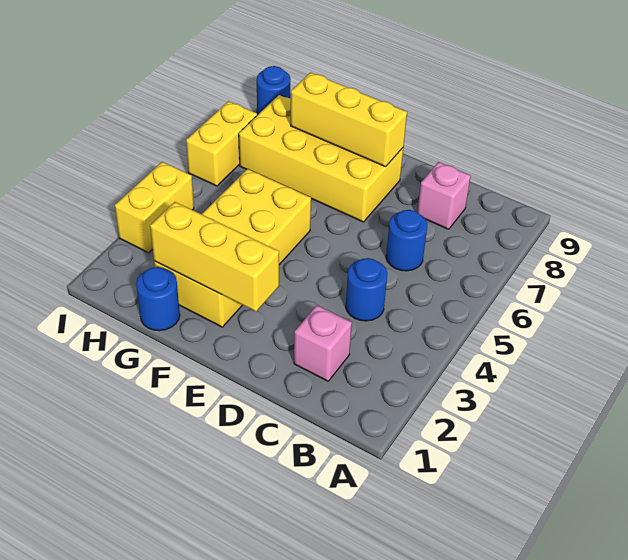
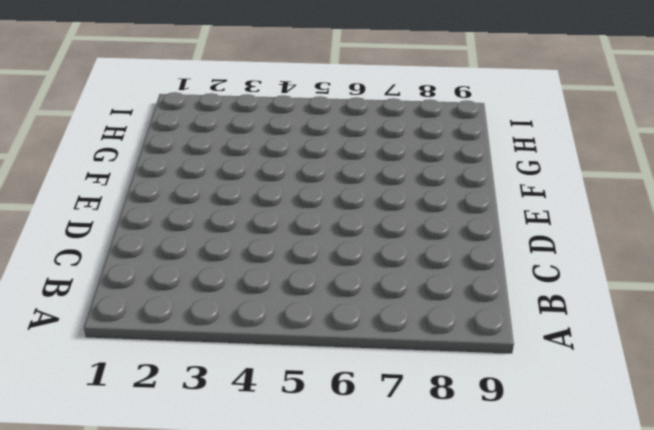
none -> pink brick C2 level 1
none -> blue round brick C4 level 1
none -> blue round brick C6 level 1

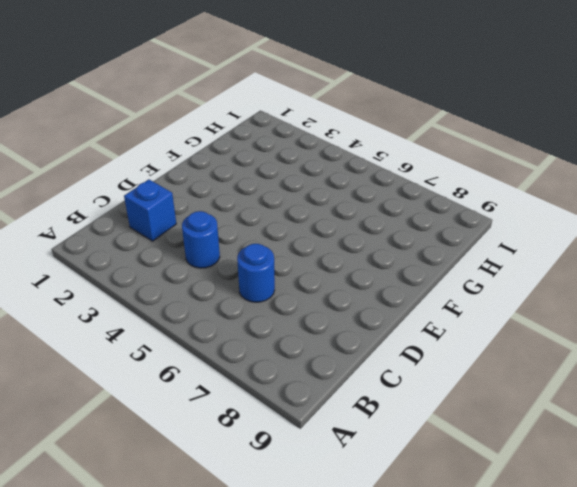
blue brick C2 level 1 -> pink brick C2 level 1
none -> pink brick C8 level 1
none -> yellow brick E7:H8 level 1
none -> yellow brick F2:G5 level 1

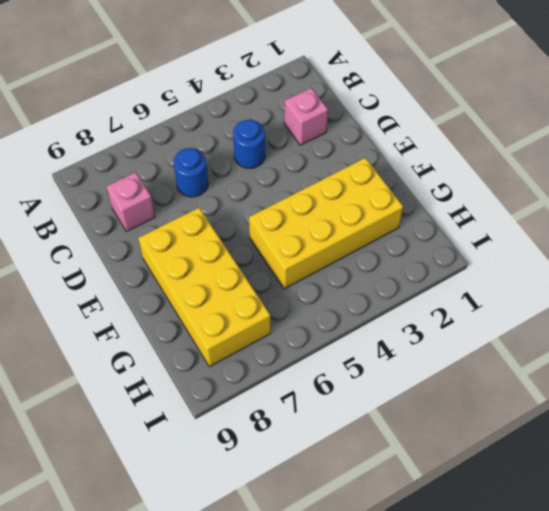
none -> blue round brick G1 level 1
none -> yellow brick I3:I4 level 1
none -> yellow brick I6:I7 level 1

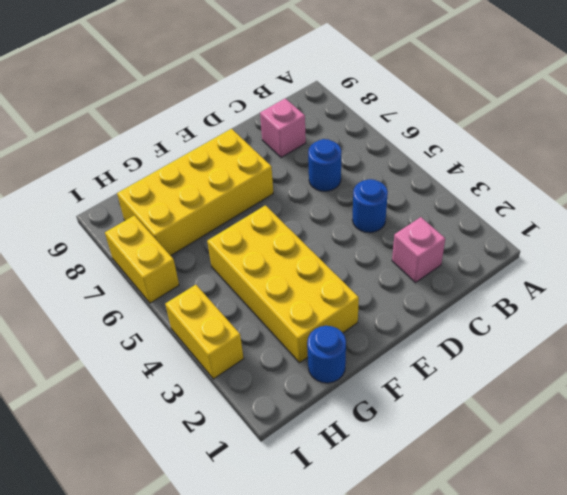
none -> blue round brick I9 level 1
none -> yellow brick E2:G2 level 2
none -> yellow brick E8:G8 level 2

